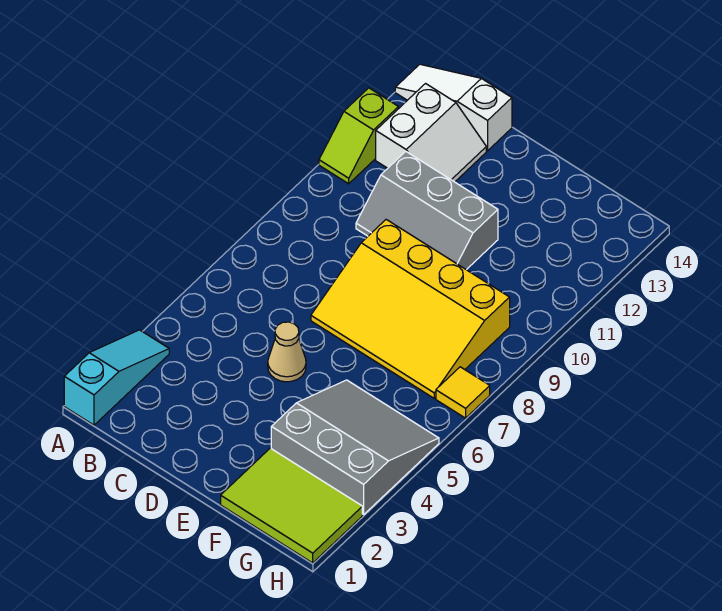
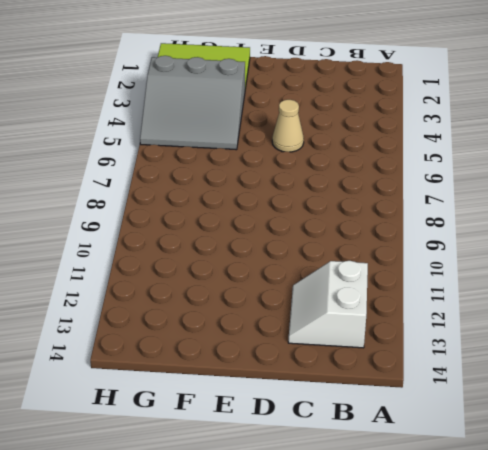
none -> cyan slope A1:A3 level 1 top 1
none -> lime slope A11:A12 level 1 top 12

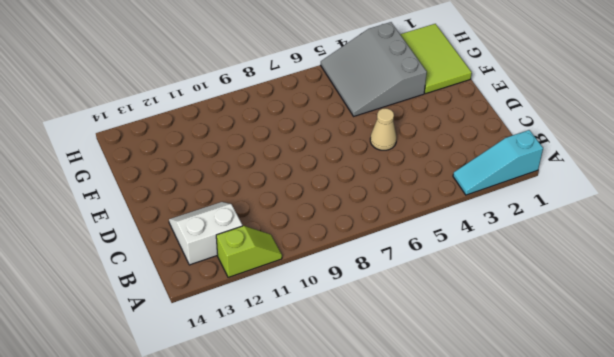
none -> white slope A14:C14 level 1 top C
none -> grey slope C10:E11 level 1 top 11

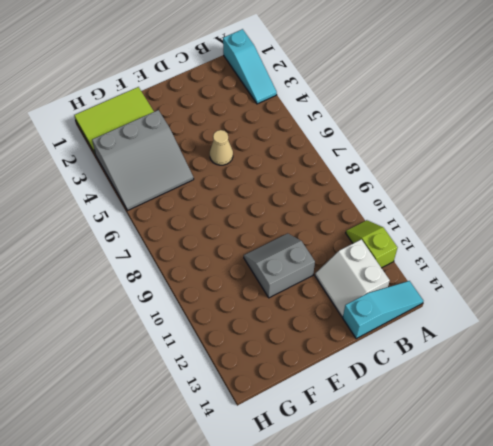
cyan slope A14:C14 level 1 top C -> white slope A14:C14 level 1 top C
grey slope D10:E11 level 1 top 11 -> grey slope C10:E11 level 1 top 11
none -> yellow slope D7:G9 level 1 top 9
none -> yellow tile H7 level 1

